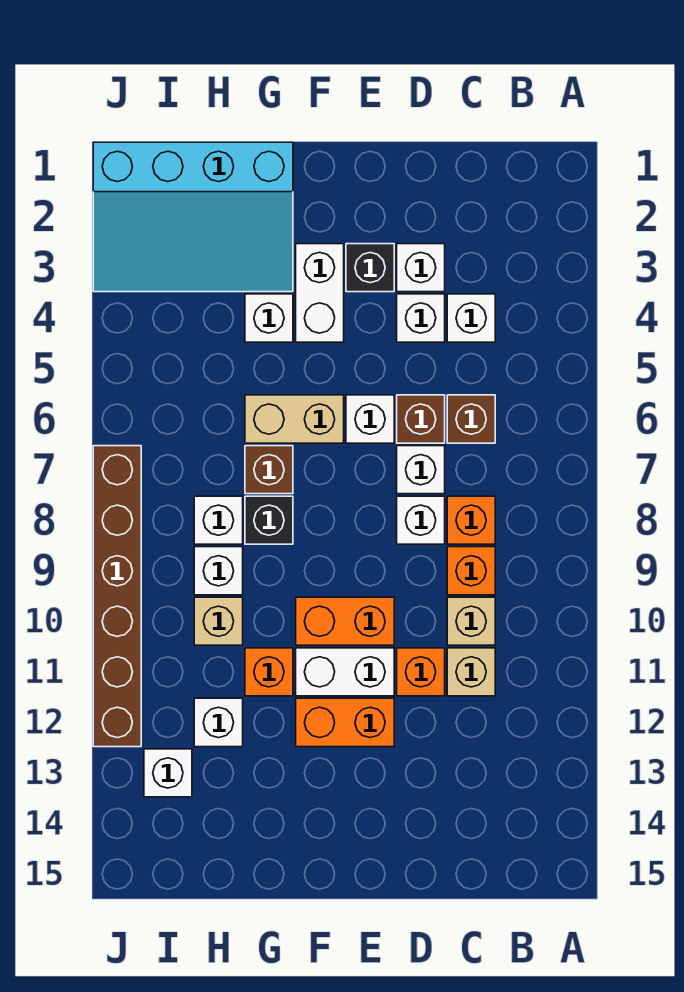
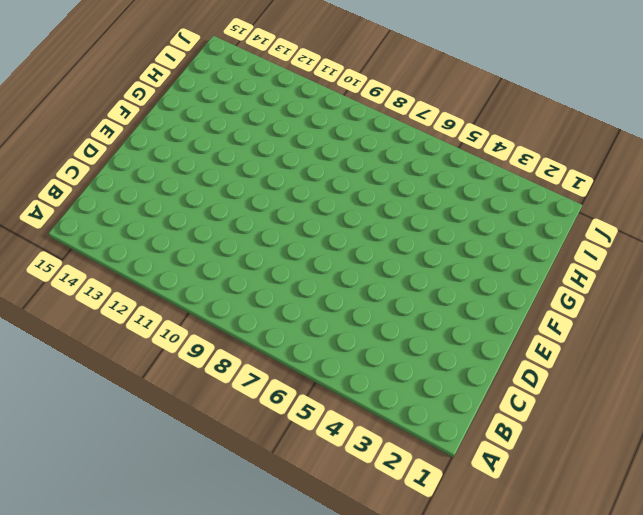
none -> white brick C4 level 1
none -> brown brick C6 level 1
none -> orange brick C8 level 1
none -> orange brick C9 level 1

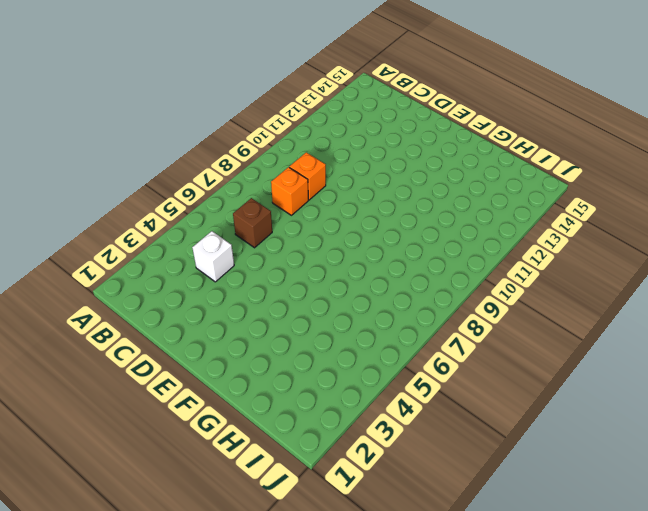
none -> tan brick C10 level 1
none -> tan brick C11 level 1
none -> white brick D3 level 1
none -> white brick D4 level 1

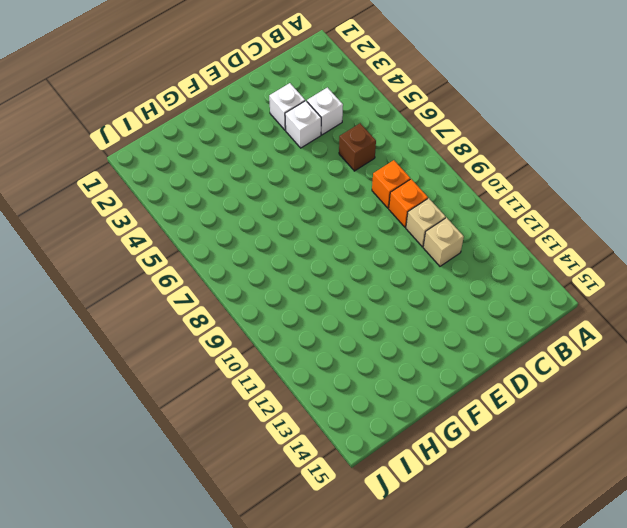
none -> brown brick D6 level 1
none -> white brick D7 level 1
none -> white brick D8 level 1
none -> orange brick D11 level 1

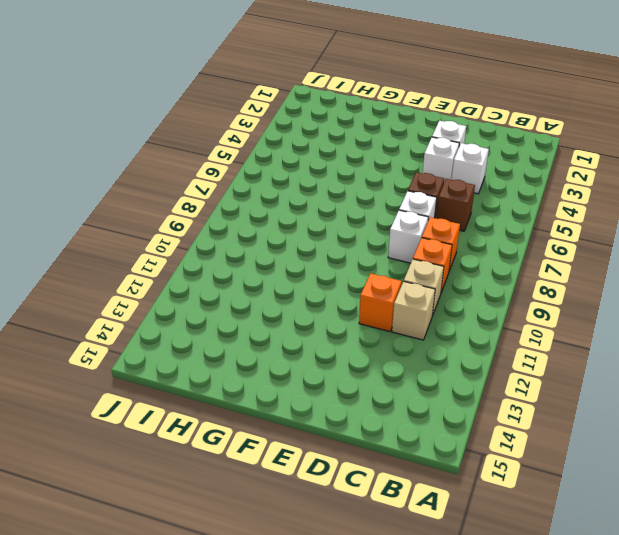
none -> black brick E3 level 1
none -> white brick E6 level 1
none -> orange brick E10:F10 level 1
none -> white brick E11:F11 level 1

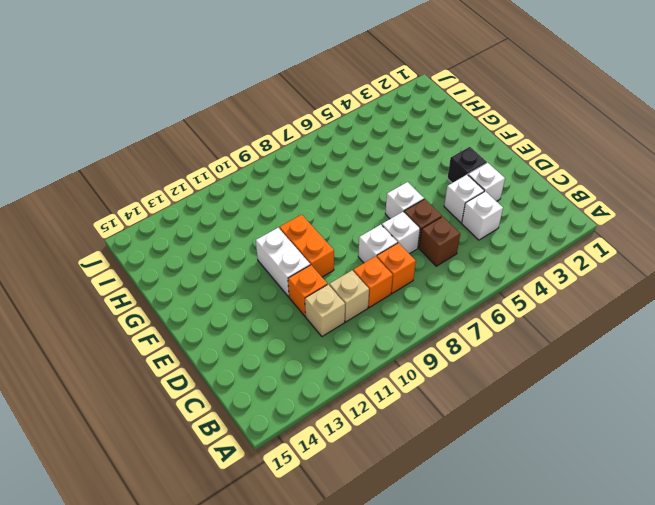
none -> orange brick E12:F12 level 1
none -> white brick F3:F4 level 1
none -> tan brick F6:G6 level 1
none -> cyan slope G1:J3 level 1 top 1

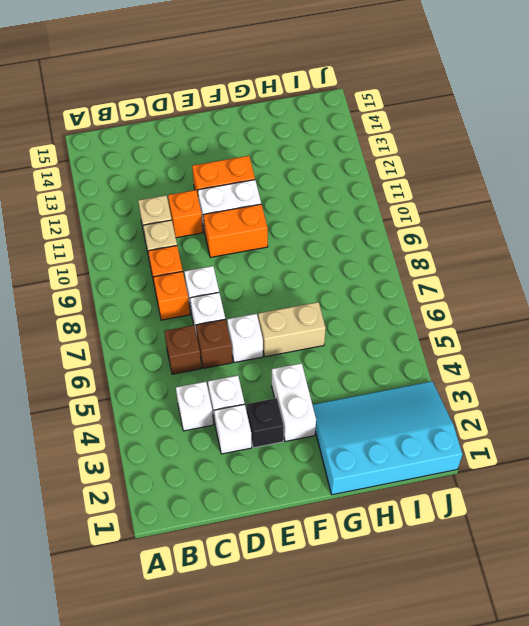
none -> white brick G4 level 1
none -> brown brick G7 level 1
none -> black brick G8 level 1
none -> orange brick G11 level 1

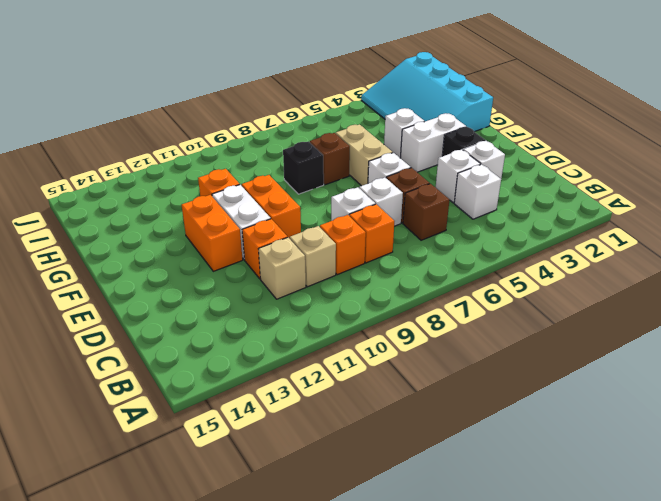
none -> white brick H8 level 1
none -> white brick H9 level 1
none -> tan brick H10 level 1
none -> white brick H12 level 1

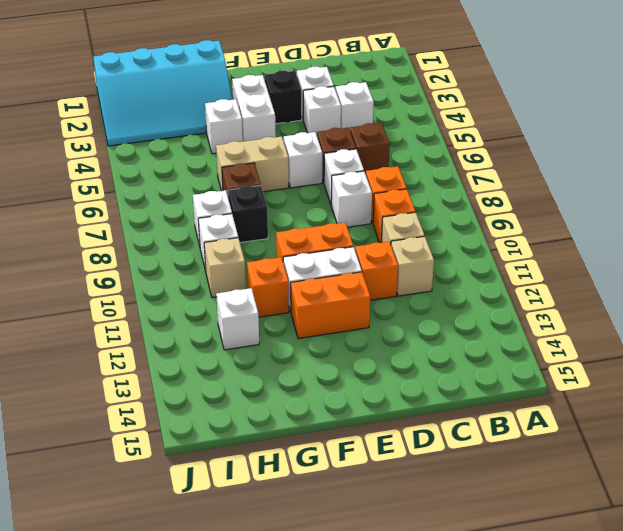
none -> white brick I13 level 1
none -> brown brick J7:J12 level 1

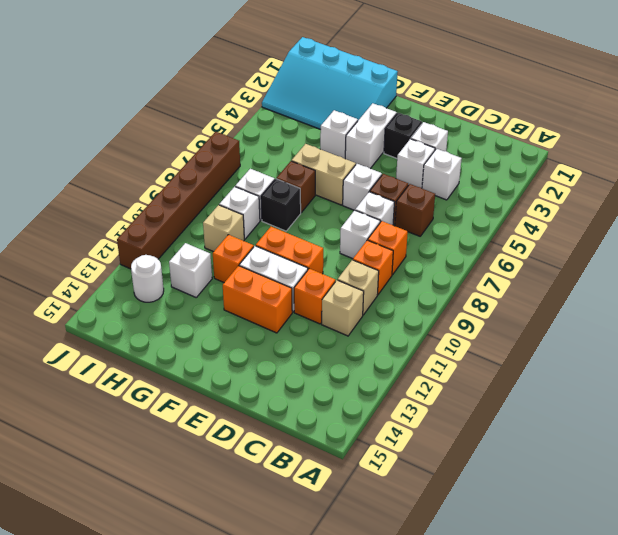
white round brick I13 level 1 -> white brick I13 level 1

